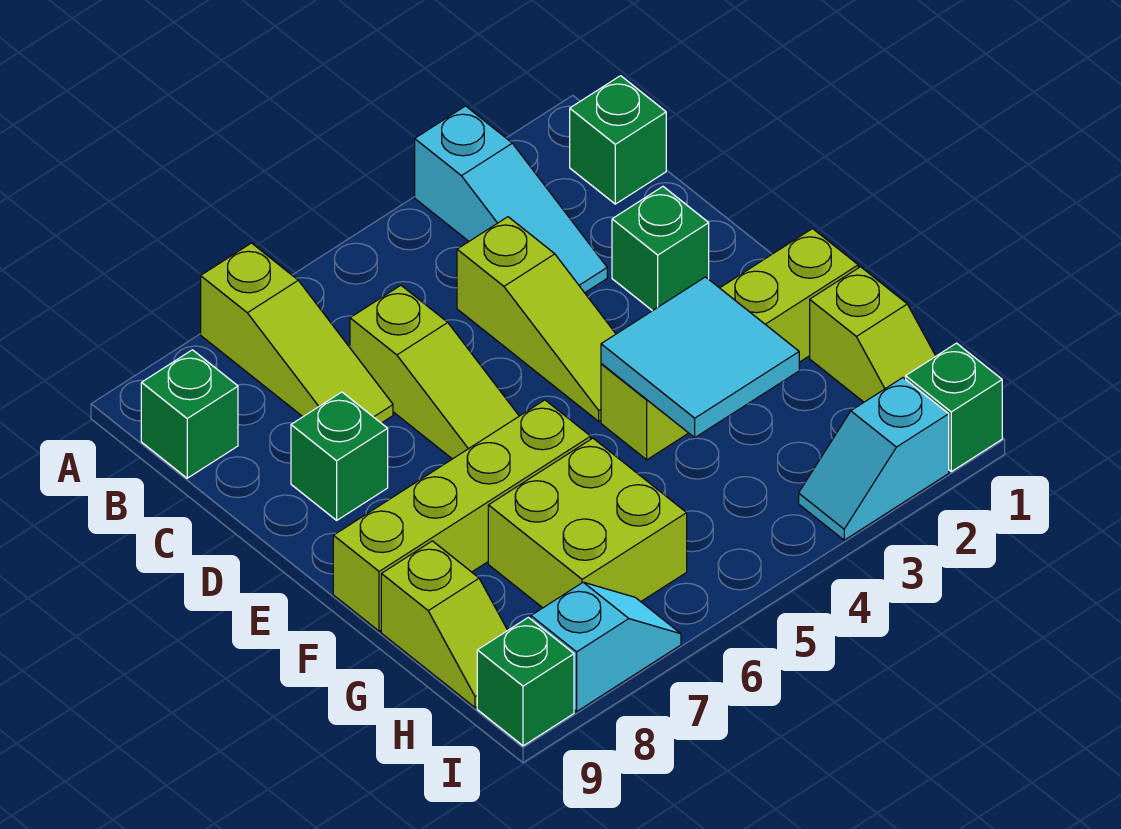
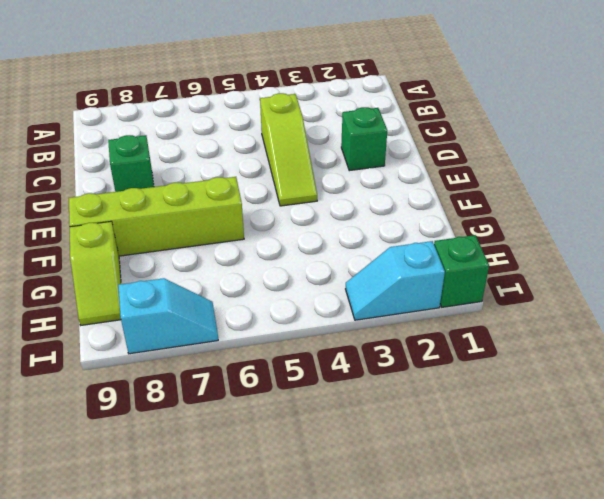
none -> cyan slope A3:C3 level 1 top A
none -> lime slope A7:C7 level 1 top A
none -> green brick B1 level 1

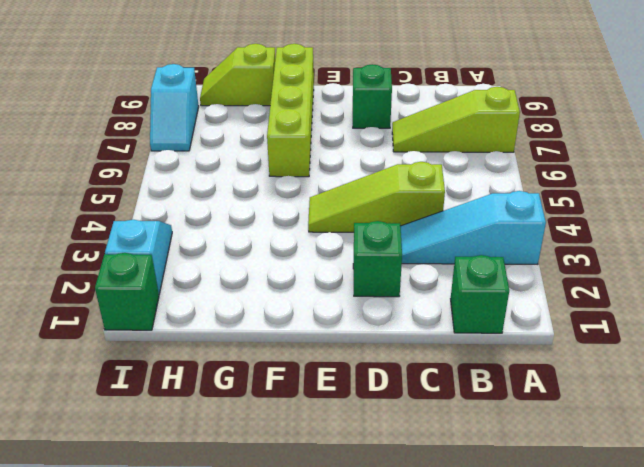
none -> green brick B9 level 1
none -> lime slope C6:E6 level 1 top C
none -> lime brick F1:F4 level 1

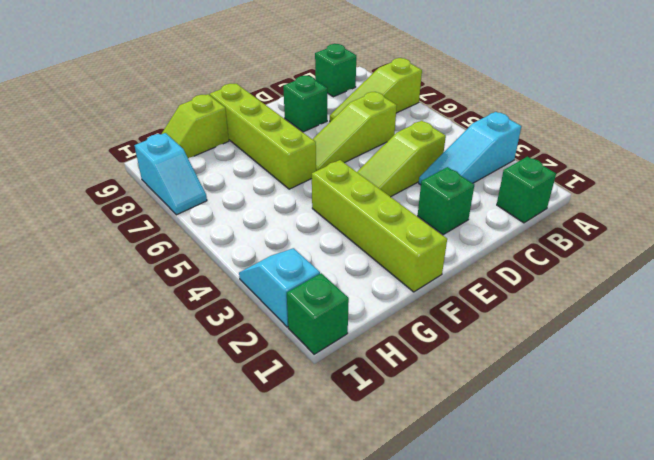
none -> lime slope G1:H1 level 1 top G
none -> lime brick G6:H7 level 1
none -> green brick I9 level 1

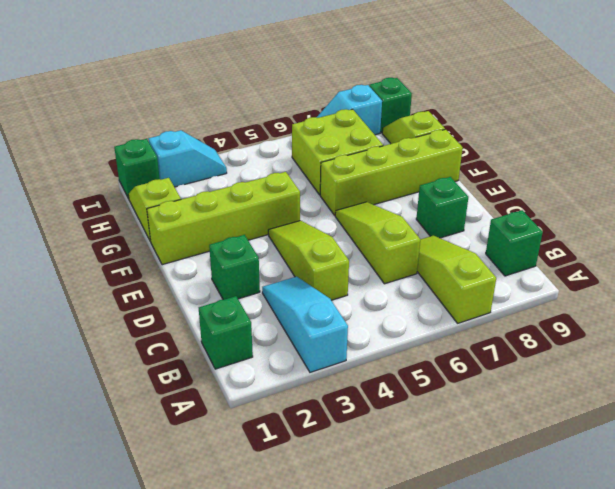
none -> cyan tile F3:G4 level 2

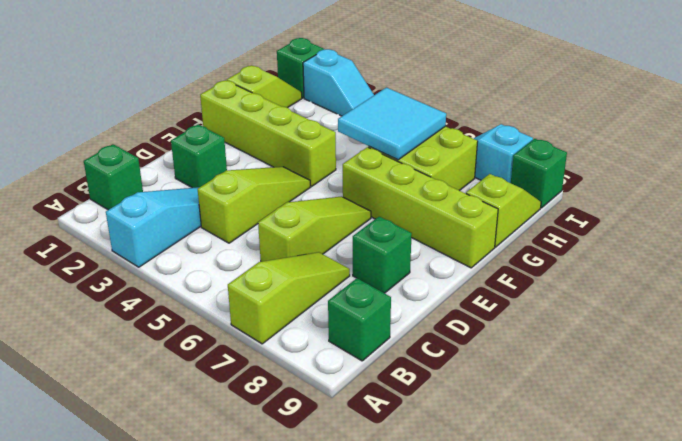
cyan tile G5:H6 level 2 -> cyan tile F3:G4 level 2

